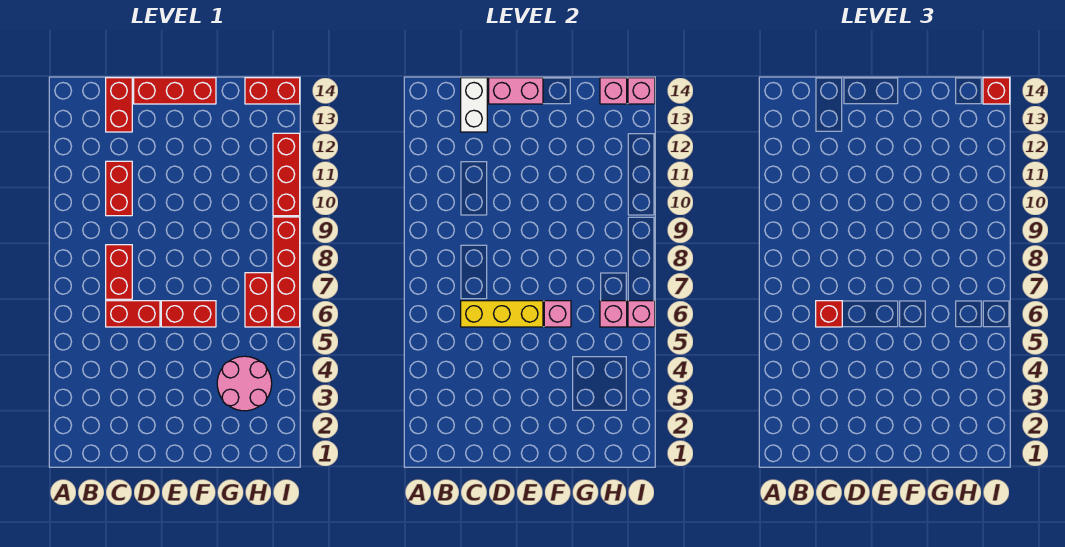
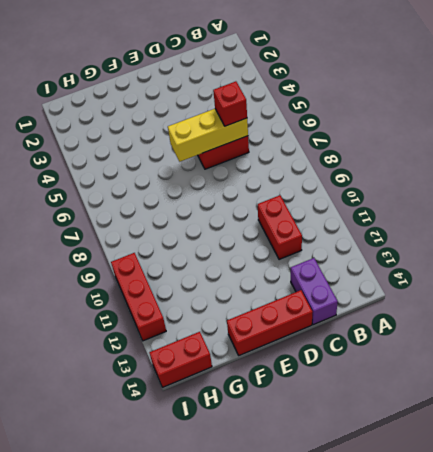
purple brick C13:C14 level 1 -> red brick C13:C14 level 1
none -> red brick C7:C8 level 1
none -> red brick E6:F6 level 1
none -> pink round brick G3:H4 level 1

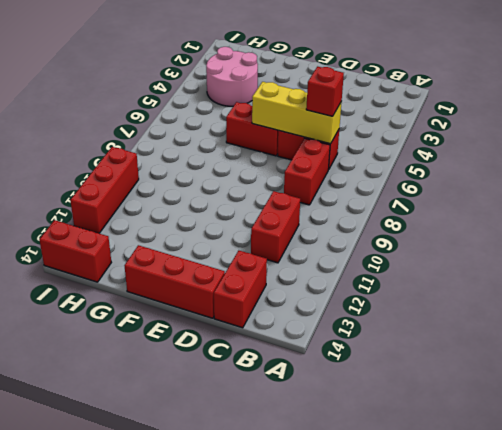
none -> red brick H6:H7 level 1
none -> red brick I6:I9 level 1
none -> white brick C13:C14 level 2

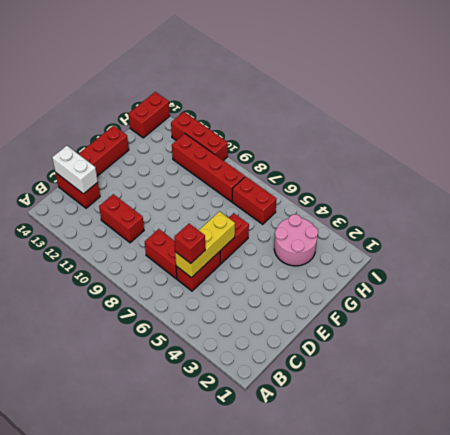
red brick H8:H11 level 1 -> red brick I6:I9 level 1
none -> pink brick D14:E14 level 2
none -> pink brick F6 level 2
none -> pink brick H6 level 2

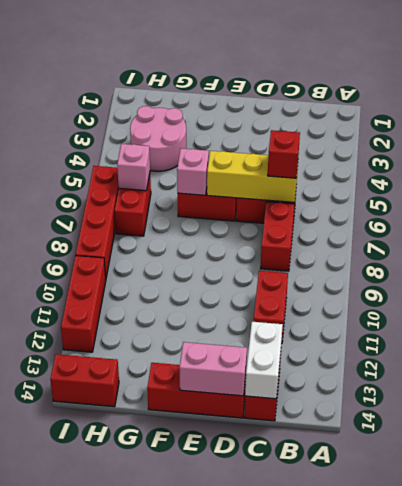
none -> pink brick H14 level 2
none -> pink brick I6 level 2
none -> pink brick I14 level 2

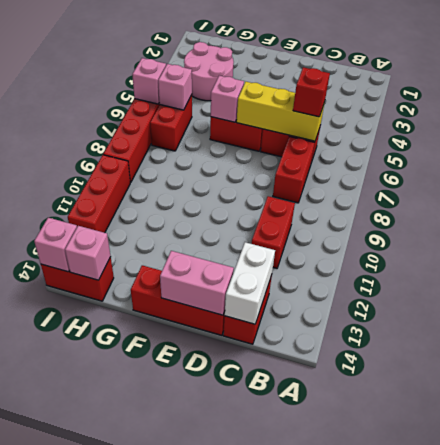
none -> red brick I14 level 3

